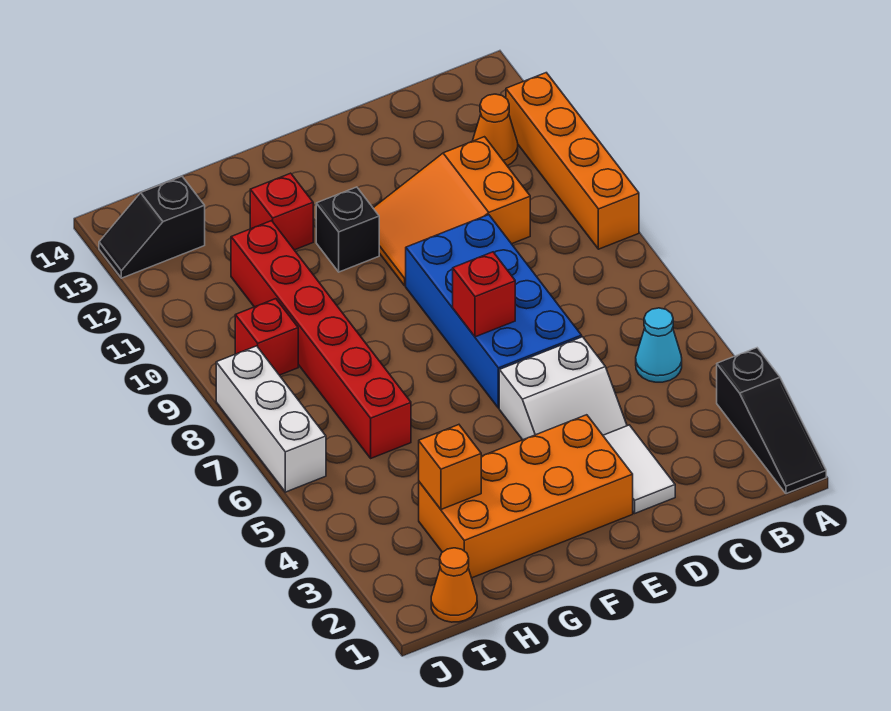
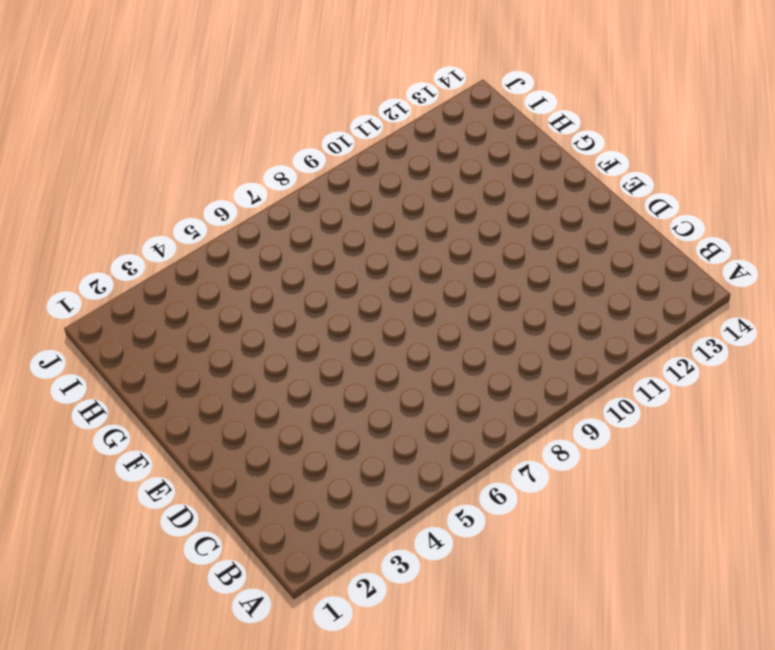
none -> black slope A1:A3 level 1 top 3
none -> orange brick A9:A12 level 1
none -> cyan cone B5 level 1

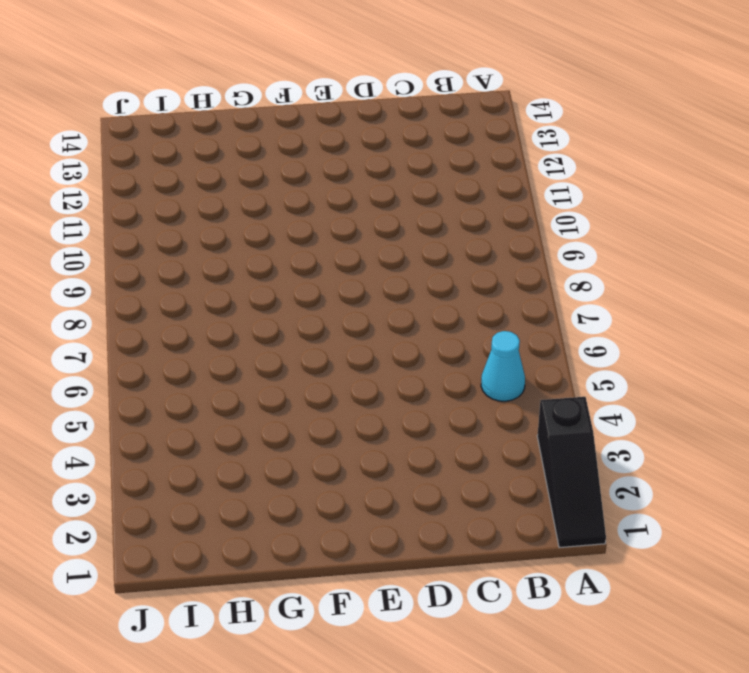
none -> orange brick A9:A12 level 1
none -> orange cone B12 level 1
none -> orange slope C10:E11 level 1 top C

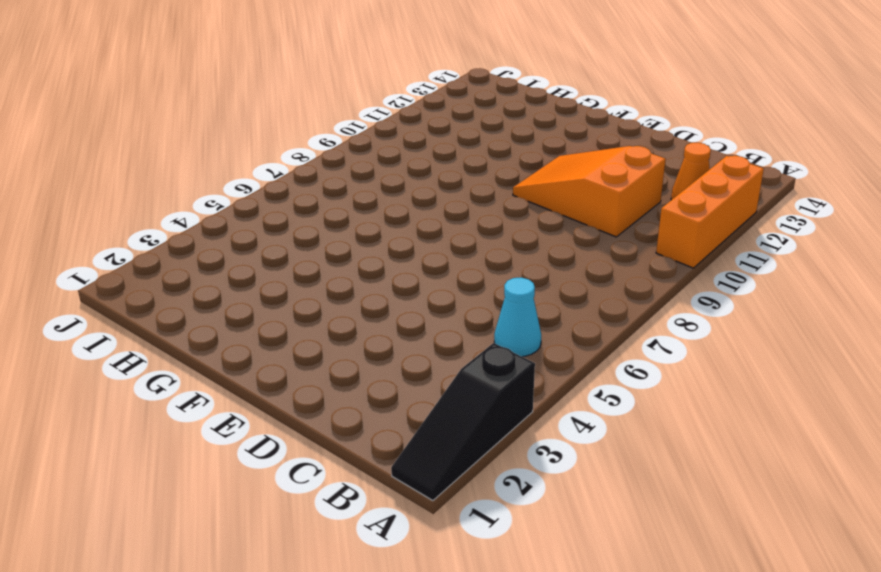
orange brick A10:A12 level 1 -> orange brick A9:A12 level 1
none -> white tile D2:D3 level 1
none -> white slope D4:E5 level 1 top 5
none -> blue brick D6:E9 level 1

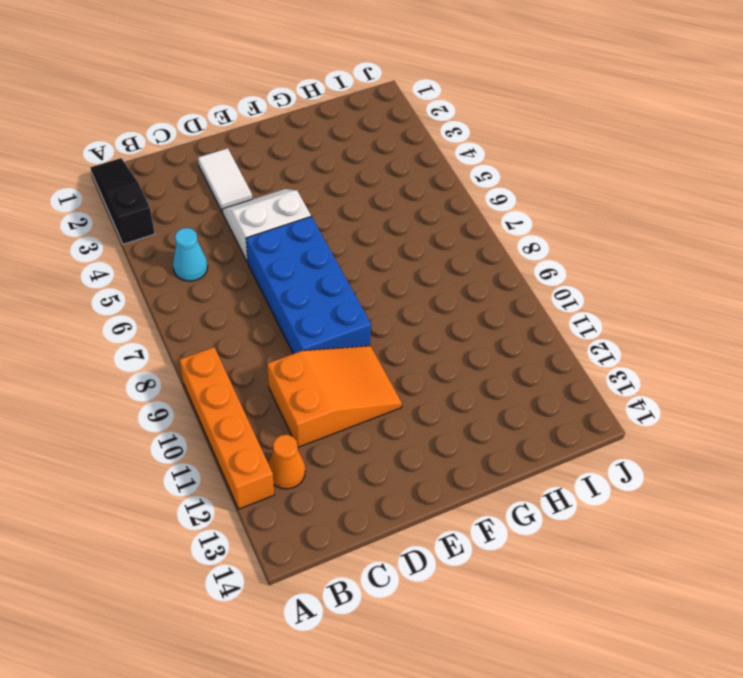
none -> orange brick E2:H3 level 1
none -> black brick F11 level 1
none -> red brick G12 level 1

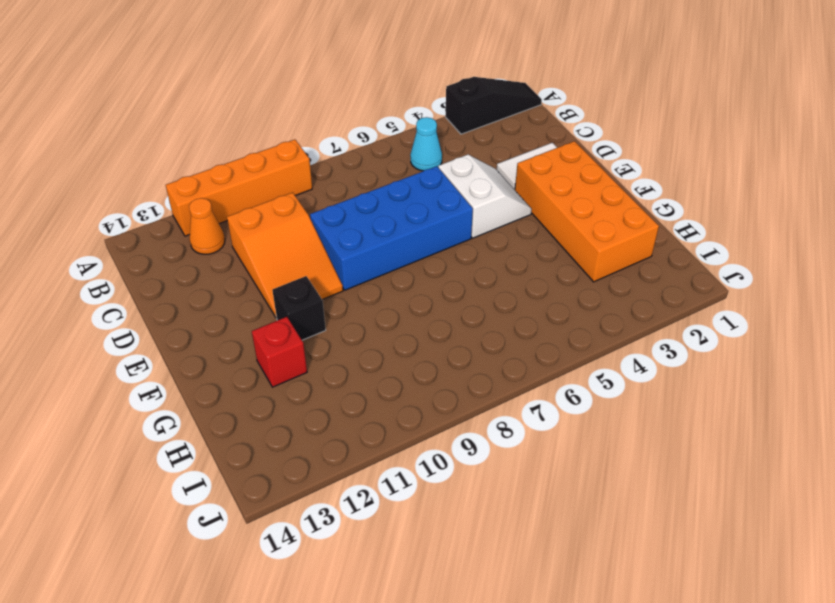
none -> red brick H6:H11 level 1
none -> orange cone I1 level 1
none -> red brick I9 level 1

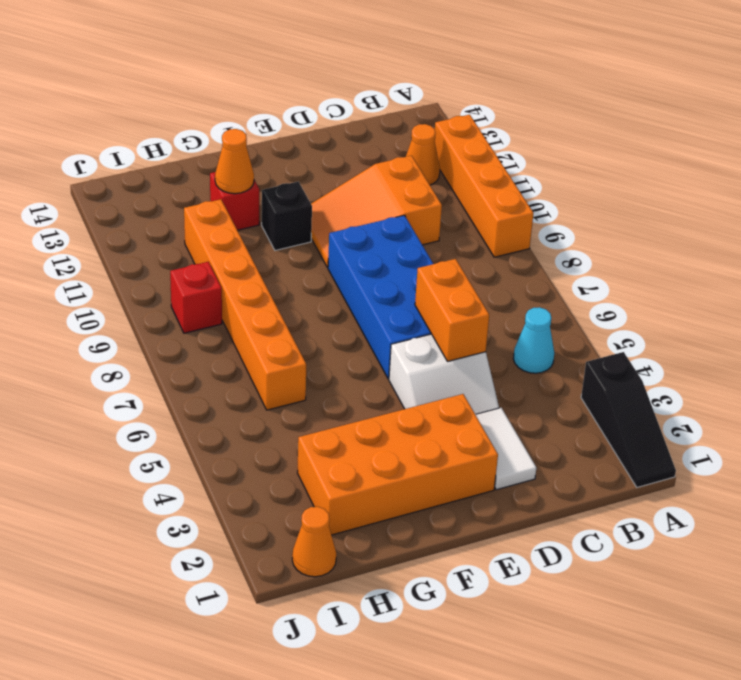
orange brick D5:D6 level 2 -> none
orange cone G12 level 2 -> none
orange brick H6:H11 level 1 -> red brick H6:H11 level 1
none -> black slope I13:J13 level 1 top I
none -> white brick J6:J8 level 1
none -> red brick E7 level 2

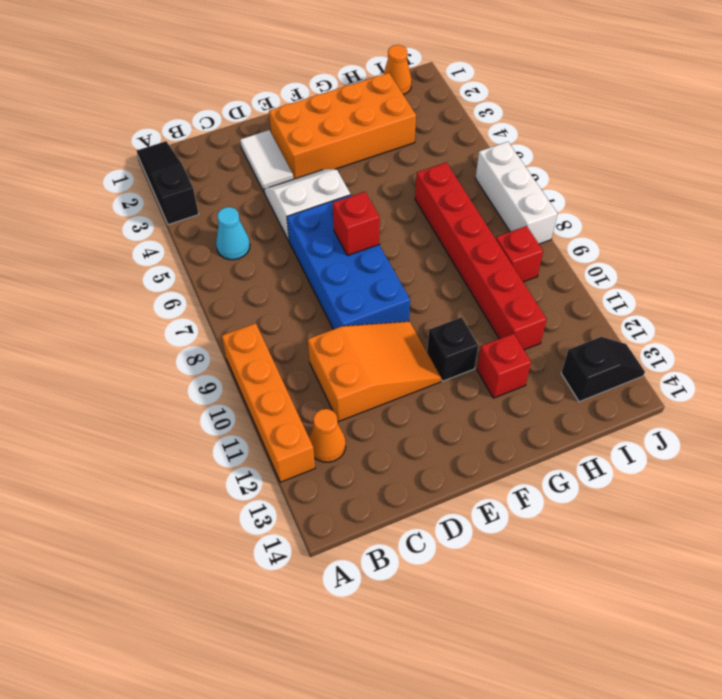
none -> orange brick H3 level 2

